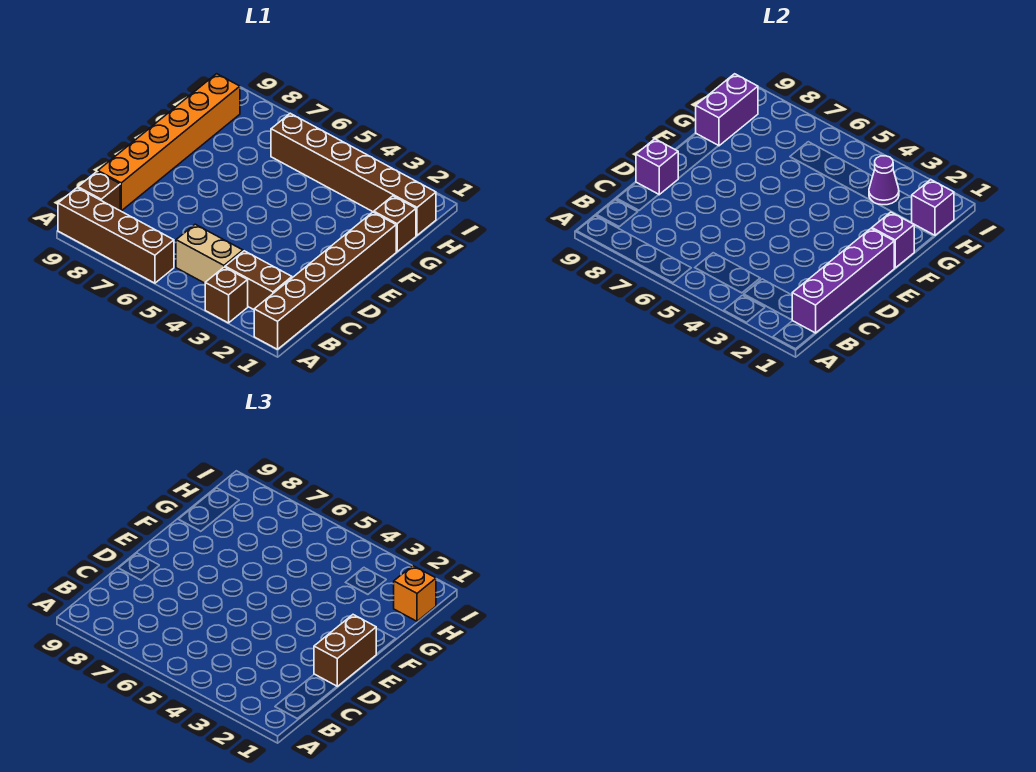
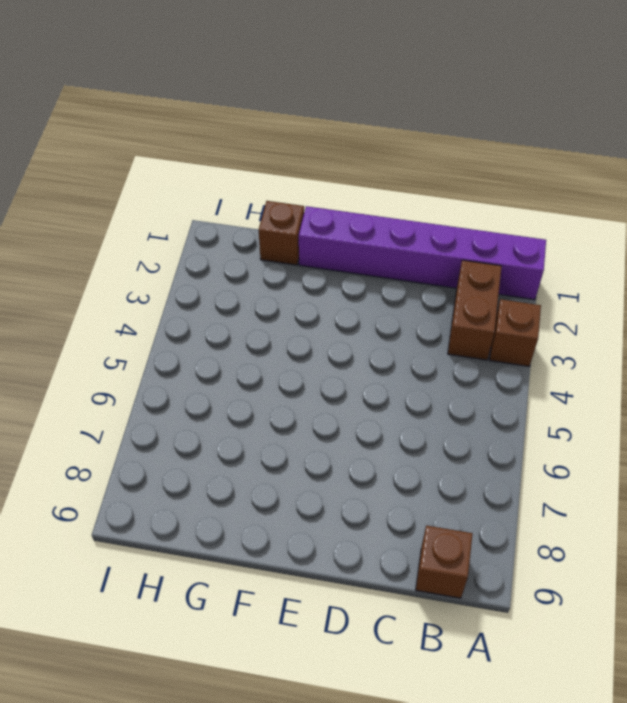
purple brick A1:F1 level 1 -> brown brick A1:F1 level 1
none -> brown brick A6:A9 level 1
none -> tan brick B4:B5 level 1
none -> orange brick C9:H9 level 1

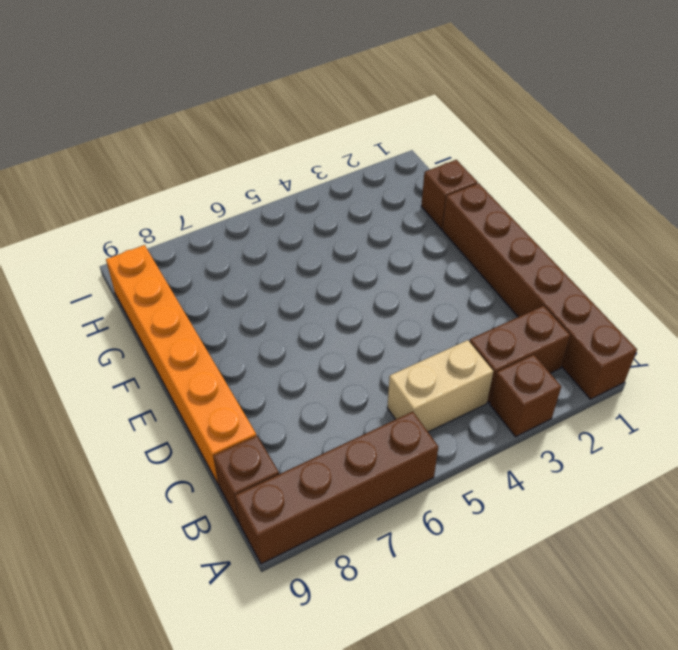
none -> brown brick H1:H6 level 1
none -> purple brick B1:E1 level 2
none -> purple brick D9 level 2

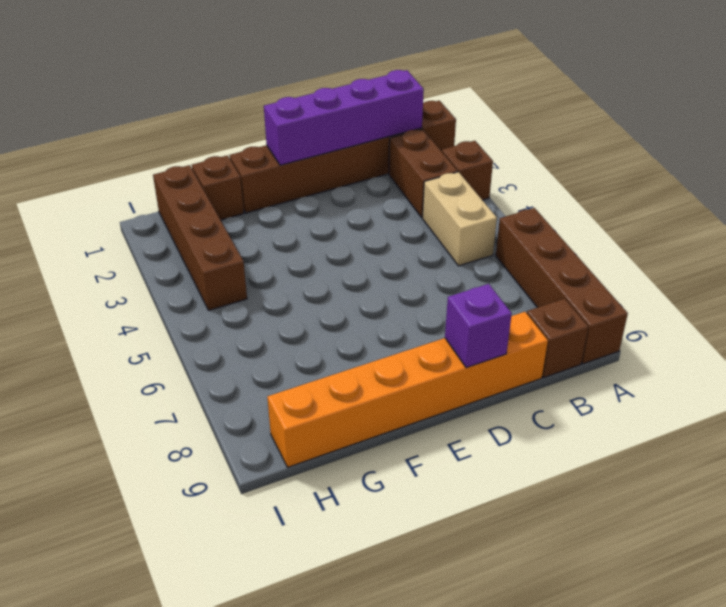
brown brick H1:H4 level 1 -> brown brick H1:H6 level 1
none -> purple brick F1 level 2
none -> purple brick G9:H9 level 2
none -> purple brick H1 level 2

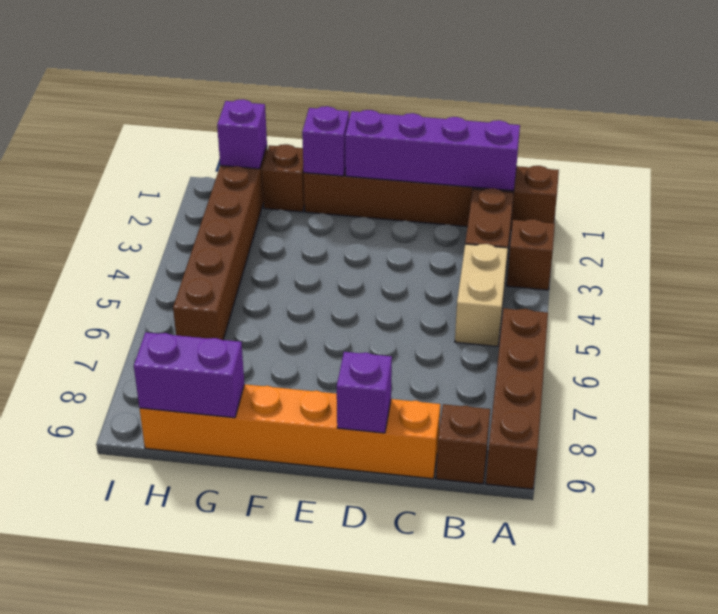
none -> purple cone H3 level 2
none -> brown brick D1:E1 level 3
none -> orange brick H1 level 3

